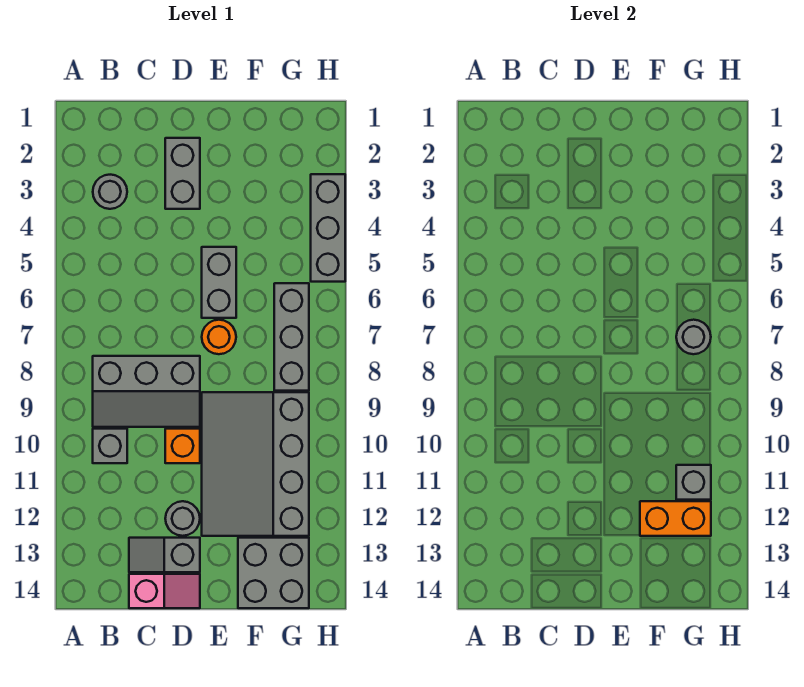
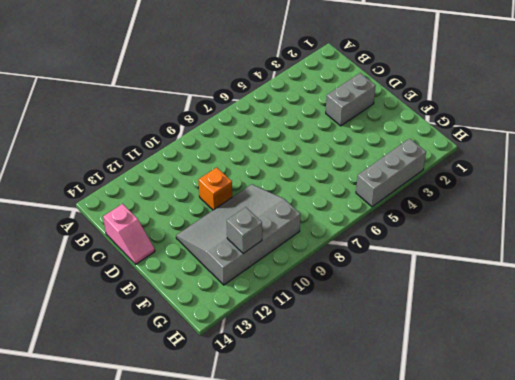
none -> grey round brick B3 level 1
none -> grey slope B8:D9 level 1 top 8
none -> grey brick B10 level 1

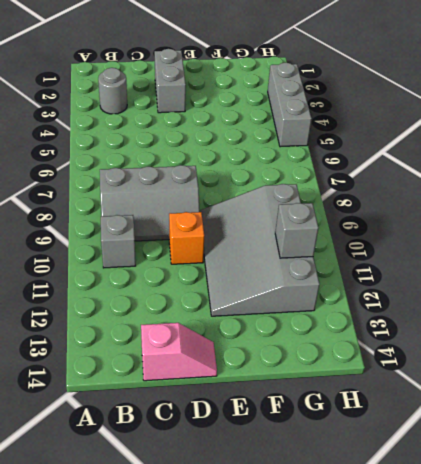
none -> grey slope C13:D13 level 1 top D
none -> grey round brick D12 level 1
none -> grey brick E5:E6 level 1

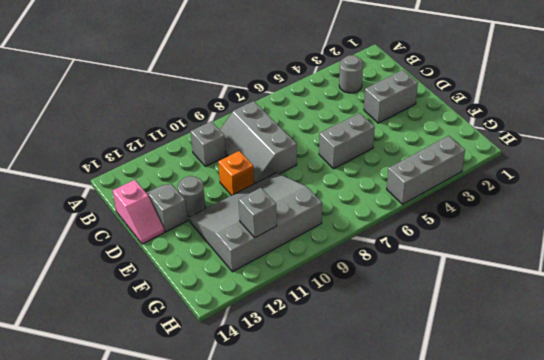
none -> orange round brick E7 level 1
none -> grey brick F13:G14 level 1
none -> grey brick G6:G8 level 1

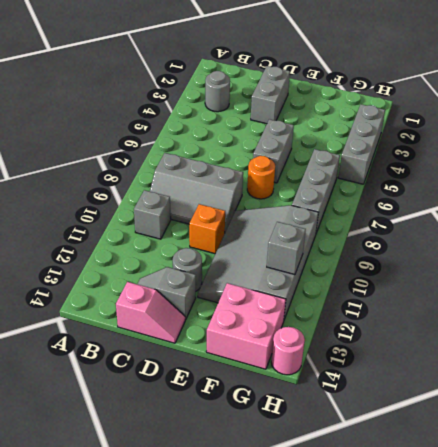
pink brick F13:G14 level 1 -> grey brick F13:G14 level 1
pink round brick H14 level 1 -> none
none -> orange brick F12:G12 level 2
none -> grey round brick G7 level 2

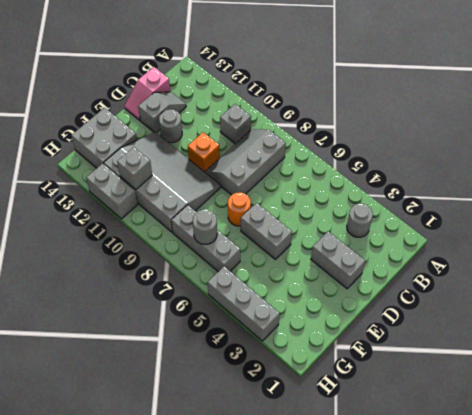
grey brick H11:H12 level 1 -> none
none -> orange brick F12:G12 level 2

